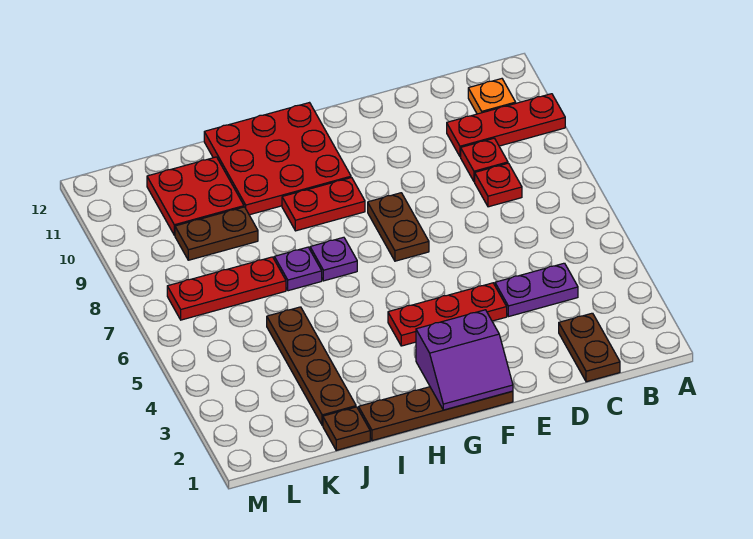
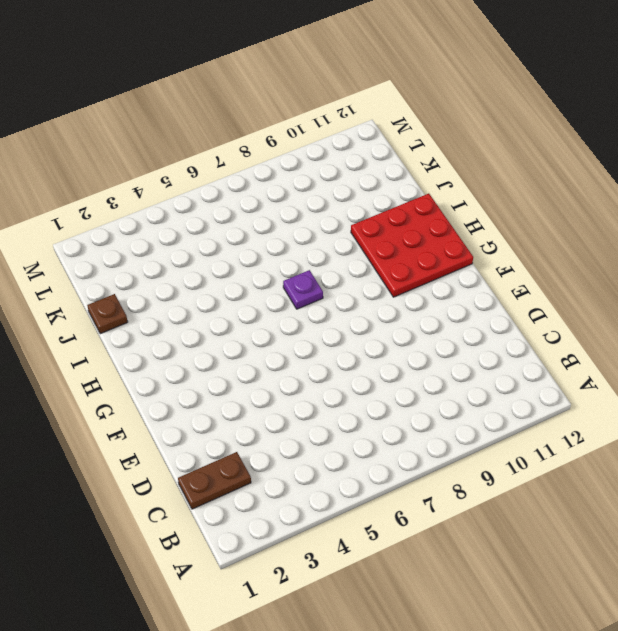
none -> red plate A10:C10 level 1
none -> orange plate B11 level 1
none -> purple plate C4:D4 level 1

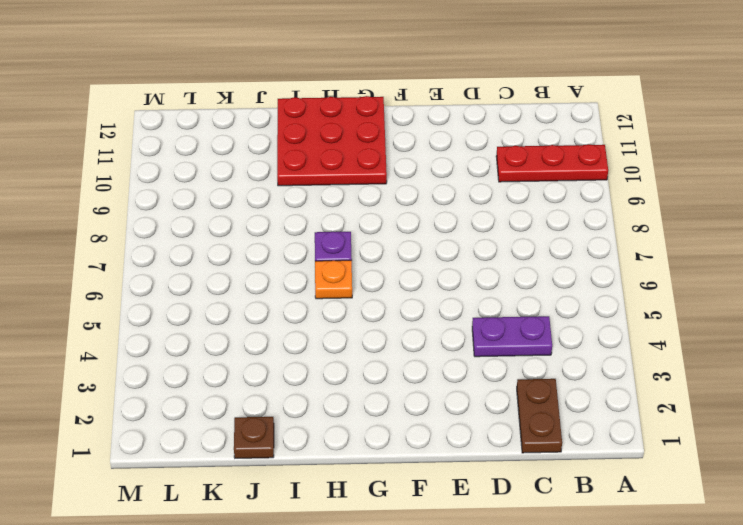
orange plate H6 level 1 -> orange plate B11 level 1
none -> red plate C8 level 1
none -> red plate C9 level 1
none -> red plate E4:G4 level 1

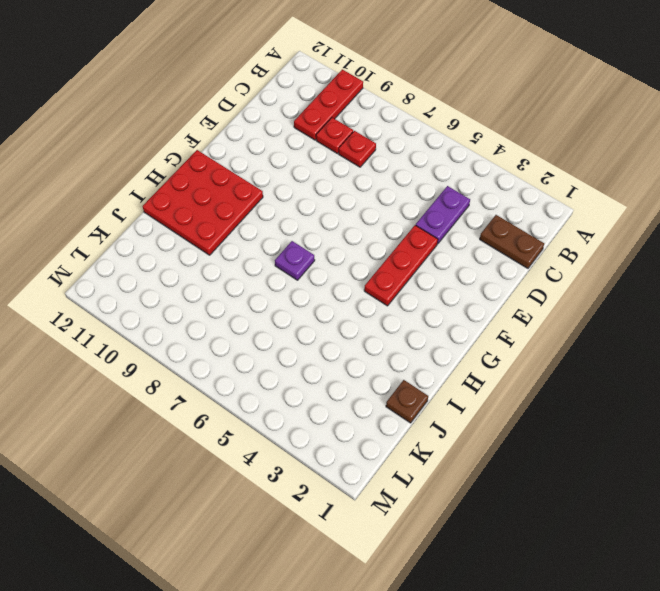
none -> orange plate B11 level 1
none -> brown plate F1:I1 level 1
none -> brown plate F7:F8 level 1

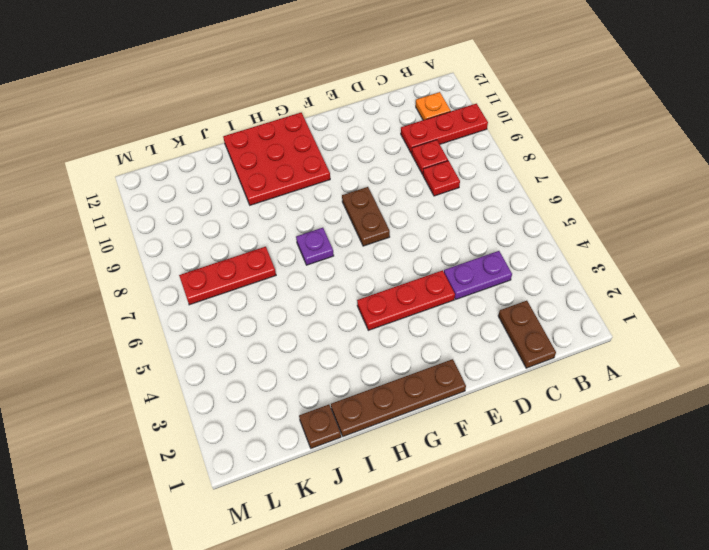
none -> red plate G9:H9 level 1
none -> purple plate I7 level 1
none -> brown plate J2:J5 level 1

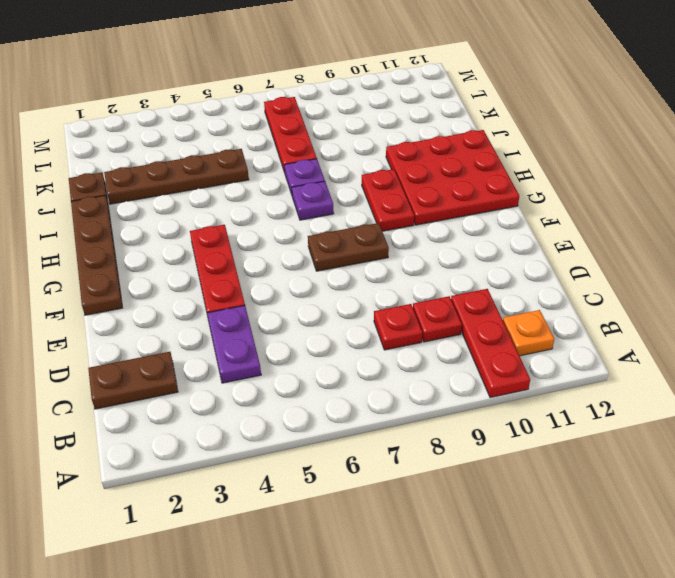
none -> brown plate J9:K9 level 1
none -> red plate J10:K11 level 1
none -> purple slope F1:G2 level 2 top 2

